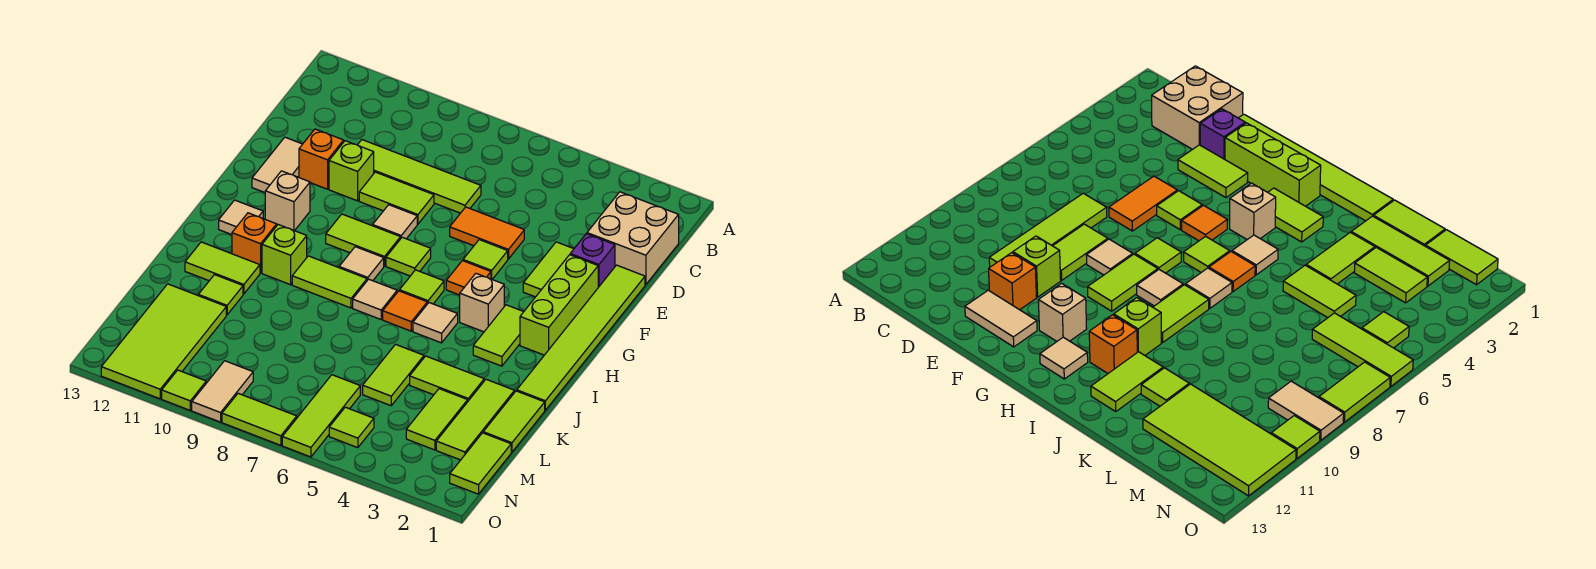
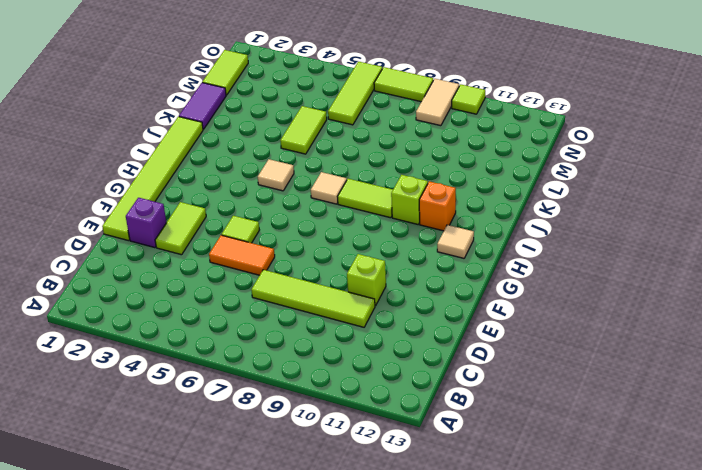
purple tile K1:L1 level 1 -> lime tile K1:L1 level 1
none -> tan brick C1:D2 level 1
none -> lime tile E8:E9 level 1
none -> orange brick E11 level 1
none -> tan tile E12:F12 level 1

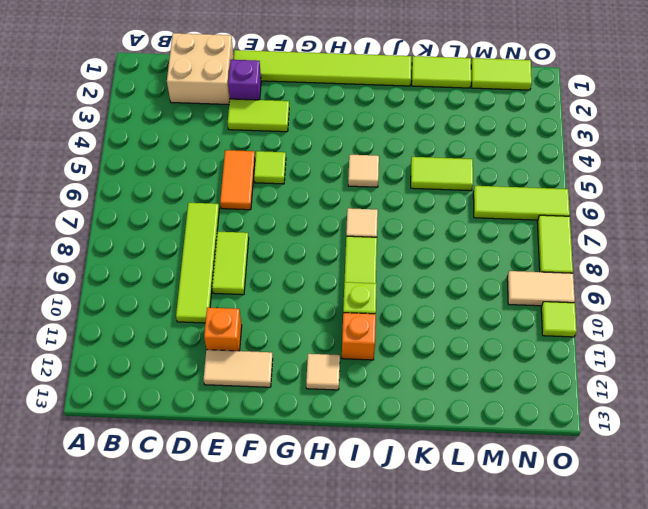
none -> lime brick E10 level 1
none -> lime brick F2:H2 level 1
none -> tan tile F8 level 1
none -> orange tile G5 level 1

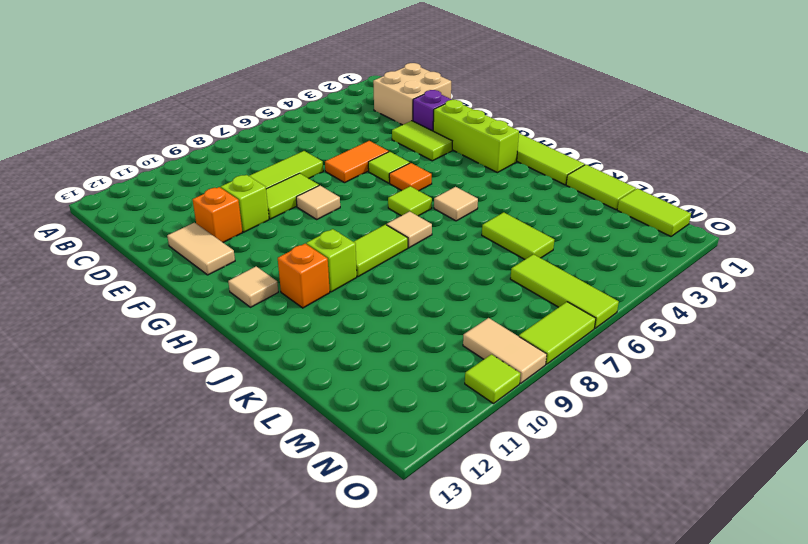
none -> lime tile G7 level 1
none -> lime tile G8:G9 level 1
none -> tan brick G11 level 1
none -> lime tile H3:I3 level 1

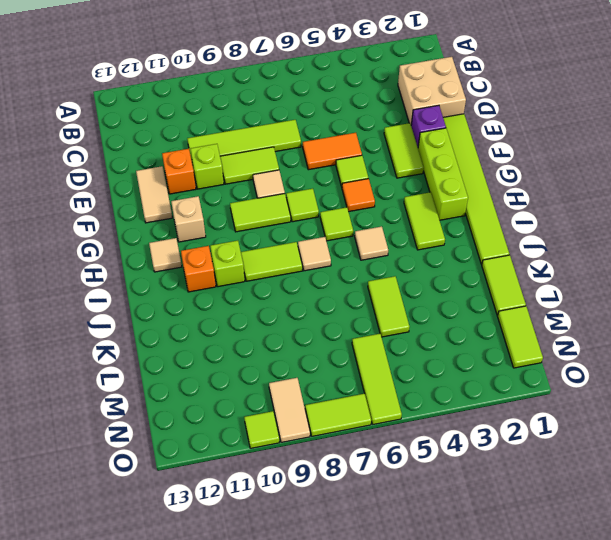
none -> tan brick H4 level 1
none -> tan tile H8 level 1
none -> orange tile I6 level 1
none -> lime tile J11:J12 level 1

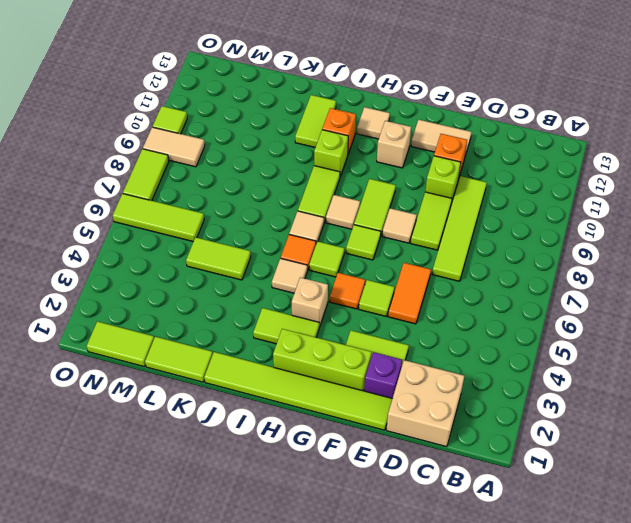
none -> lime tile K2:M2 level 1
none -> lime tile K3:K4 level 1
none -> lime tile K11 level 1
none -> lime tile L3:M3 level 1

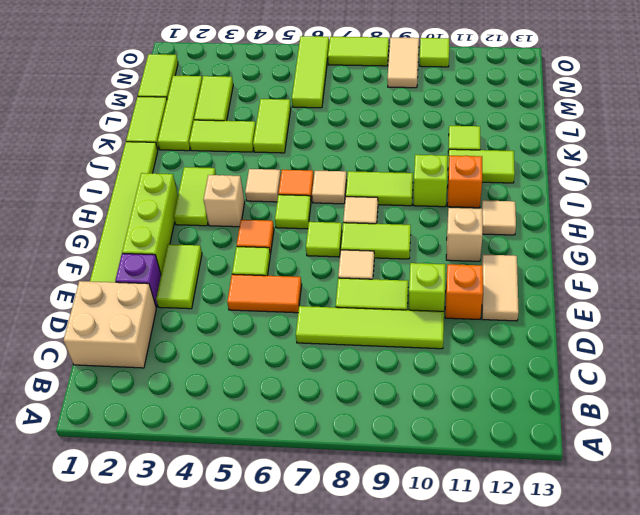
none -> lime tile L11:O12 level 1
none -> lime tile N5 level 1

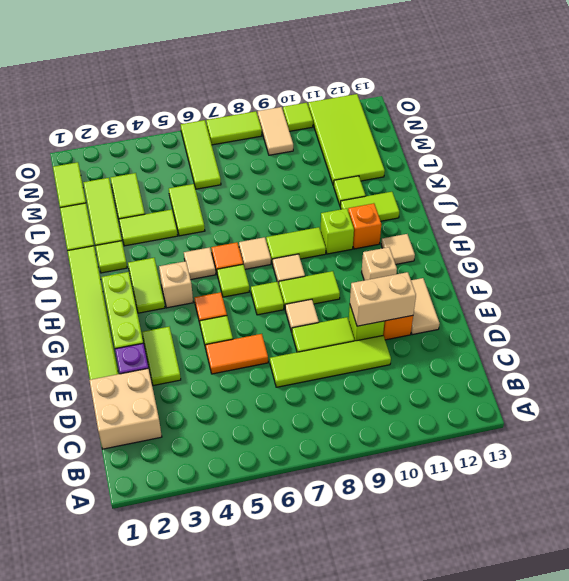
tan brick E10:E11 level 2 -> none
lime tile J2 level 1 -> lime tile N5 level 1

